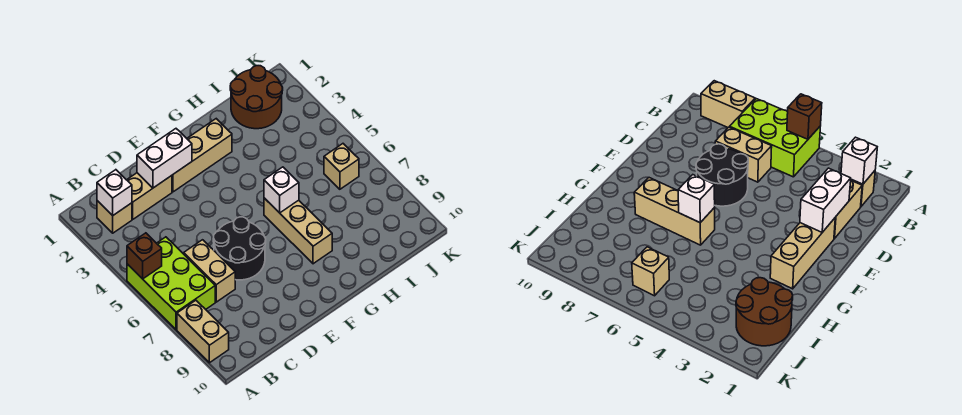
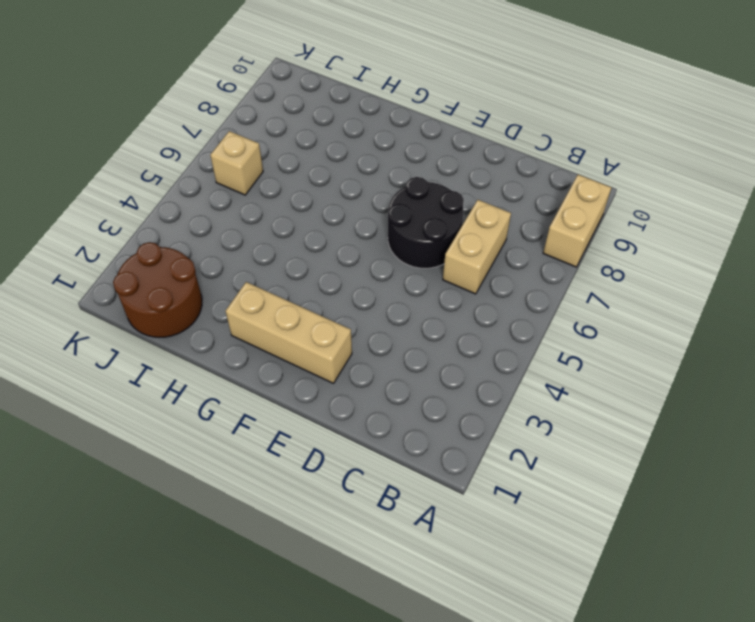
none -> lime brick A5:B7 level 1
none -> tan brick B2 level 1
none -> tan brick C2:D2 level 1

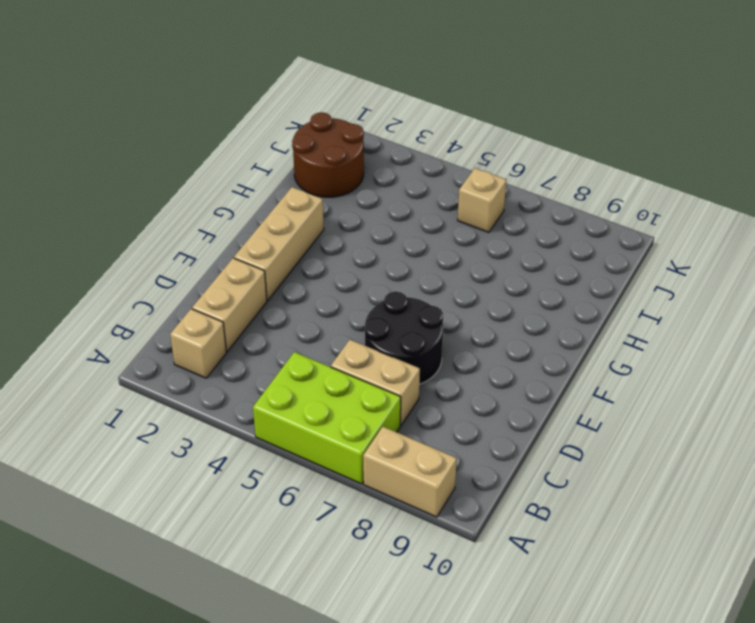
none -> tan brick G6:G8 level 1
none -> brown brick A5 level 2
none -> white brick B2 level 2

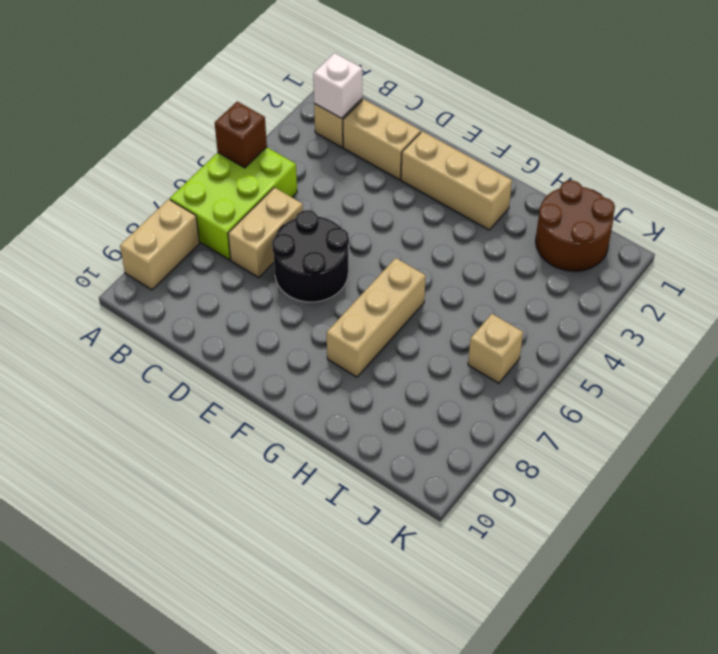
none -> white brick D2:E2 level 2
none -> white brick G6 level 2

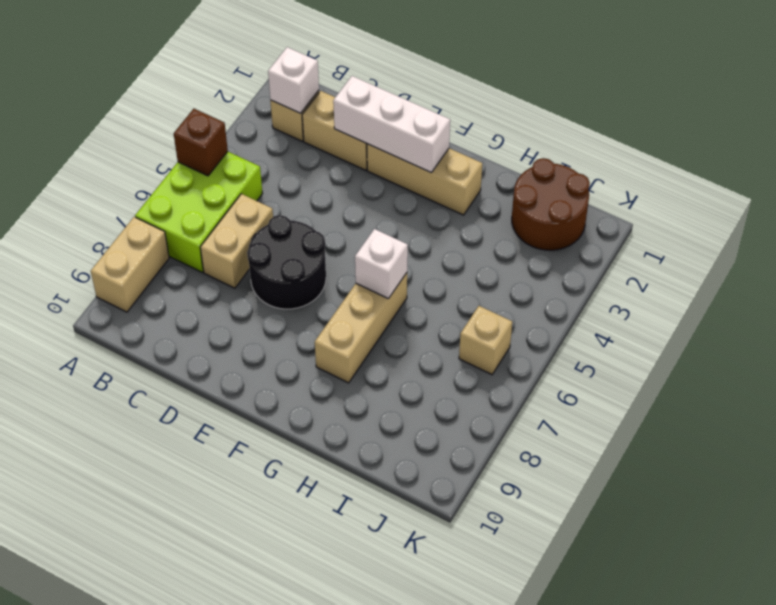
white brick D2:F2 level 2 -> white brick D2:E2 level 2

